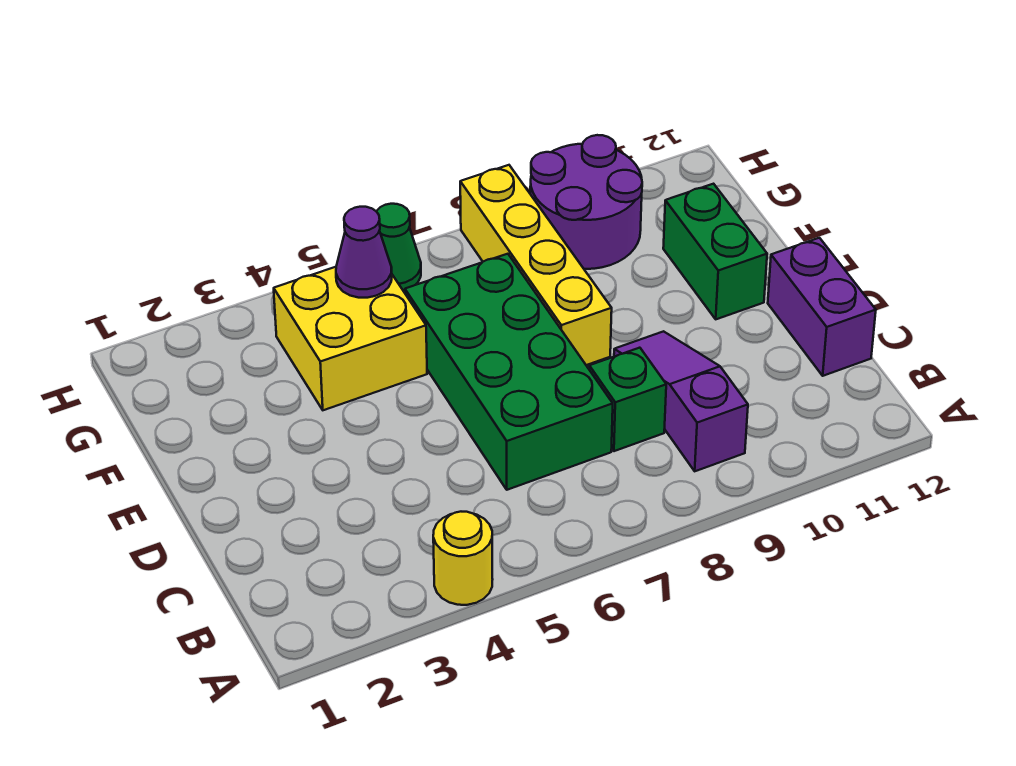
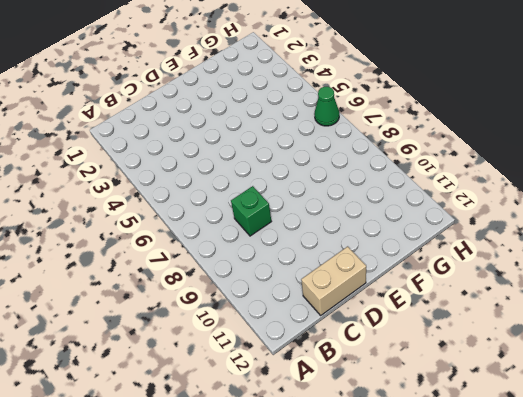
tan brick C12:D12 level 1 -> purple brick C12:D12 level 1
none -> yellow round brick A4 level 1
none -> purple slope B9:D9 level 1 top B

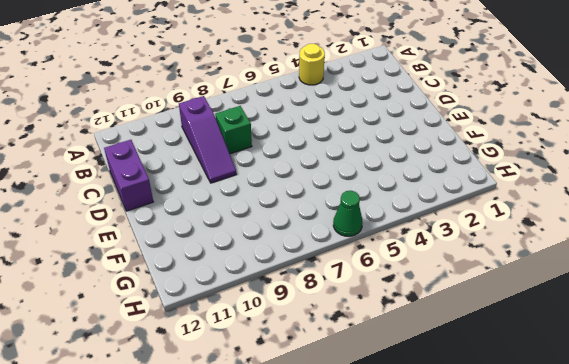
none -> green brick C6:F7 level 1
none -> yellow brick E8:H8 level 1

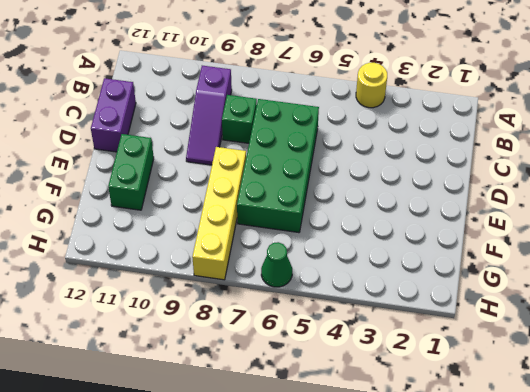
none -> yellow brick F4:G5 level 1
none -> purple round brick G9:H10 level 1

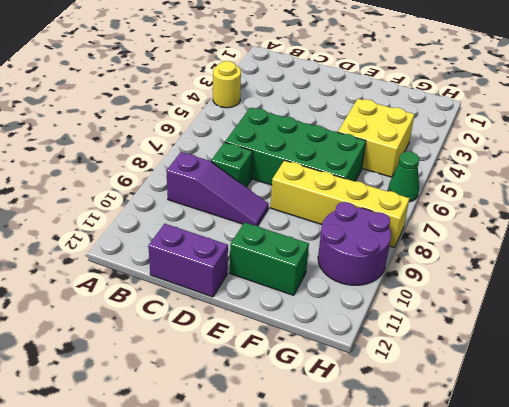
none -> purple cone G5 level 2

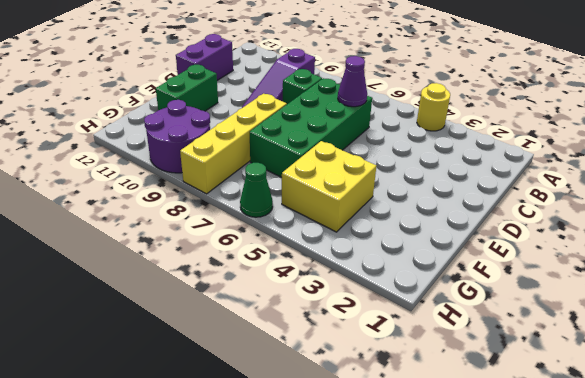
purple cone C6 level 2 -> purple cone G5 level 2

